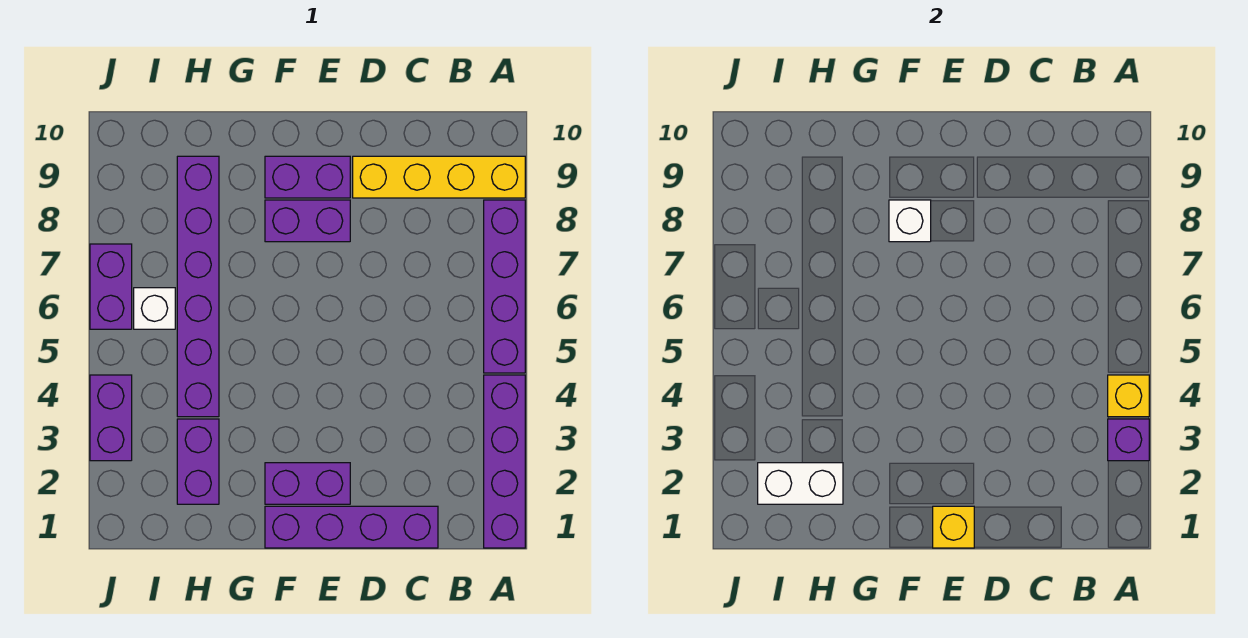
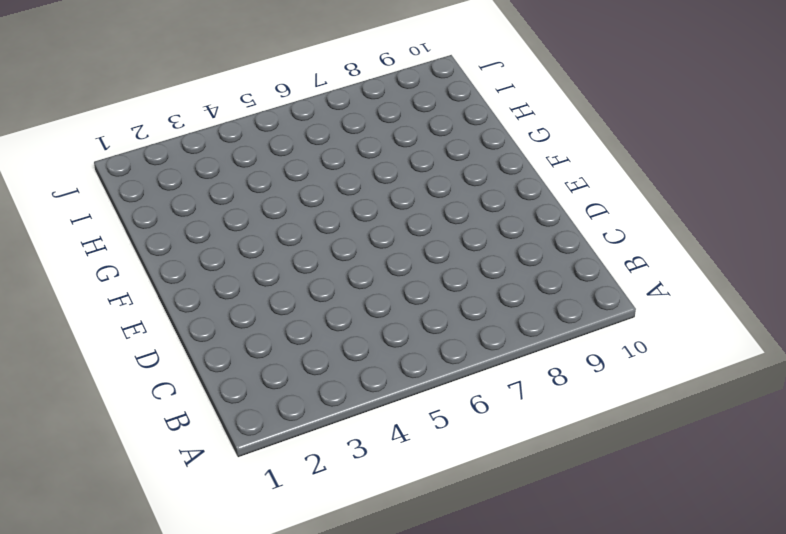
none -> purple brick A1:A4 level 1
none -> purple brick A5:A8 level 1
none -> yellow brick A9:D9 level 1

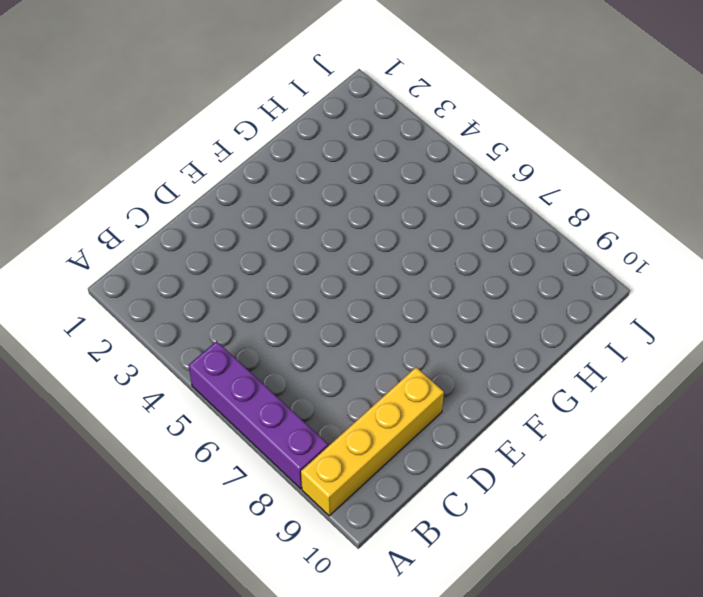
none -> purple brick A1:A4 level 1
none -> purple brick C1:F1 level 1
none -> purple brick E2:F2 level 1

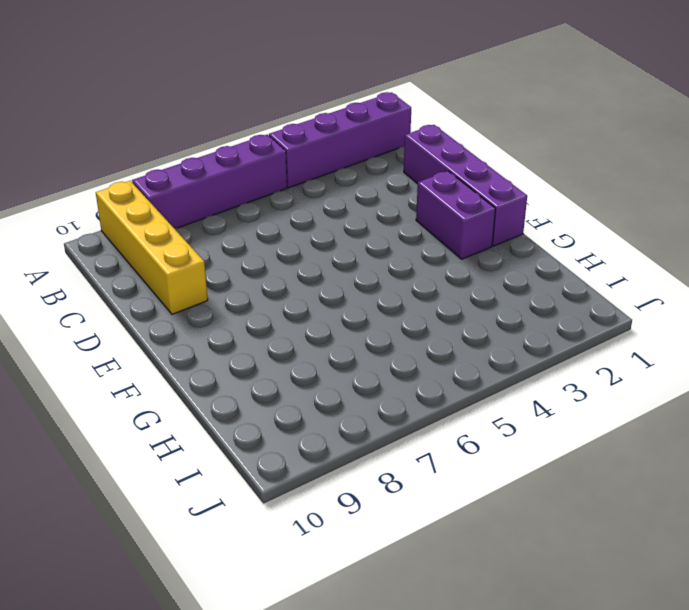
none -> purple brick E8:F8 level 1
none -> purple brick E9:F9 level 1
none -> purple brick H2:H3 level 1

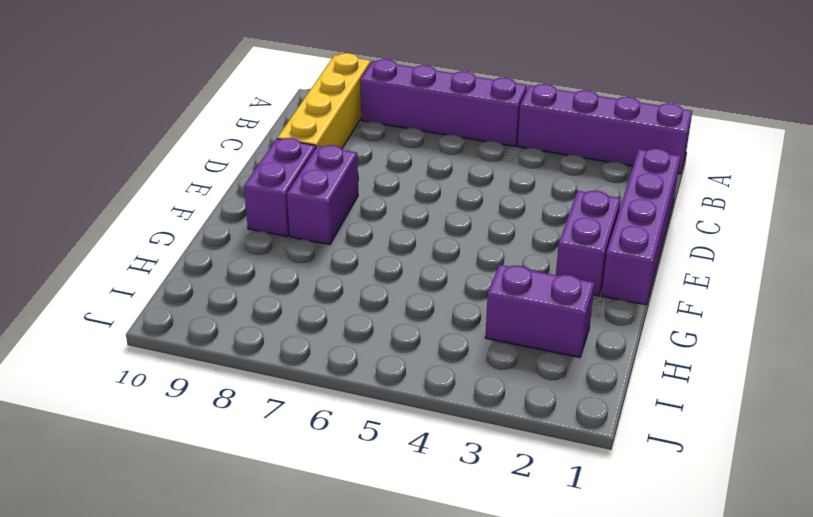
none -> purple brick H4:H9 level 1
none -> white brick I6 level 1
none -> purple brick J3:J4 level 1

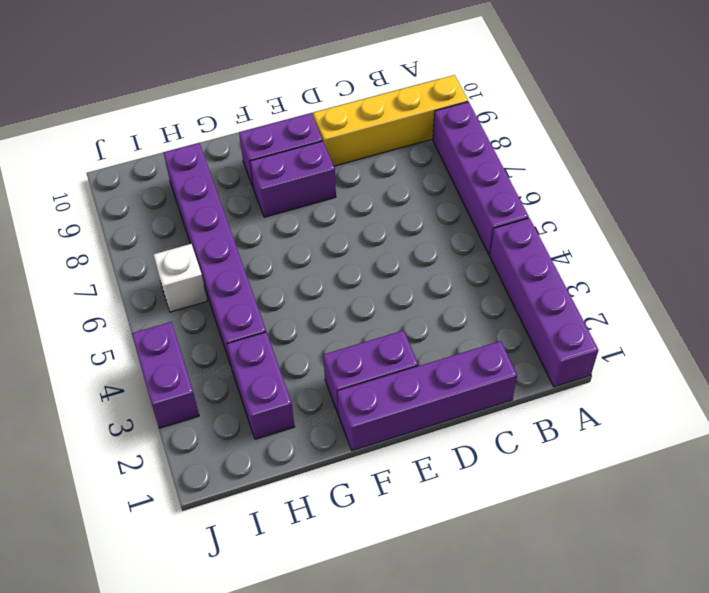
none -> purple brick J6:J7 level 1
none -> purple brick A3 level 2
none -> yellow brick A4 level 2

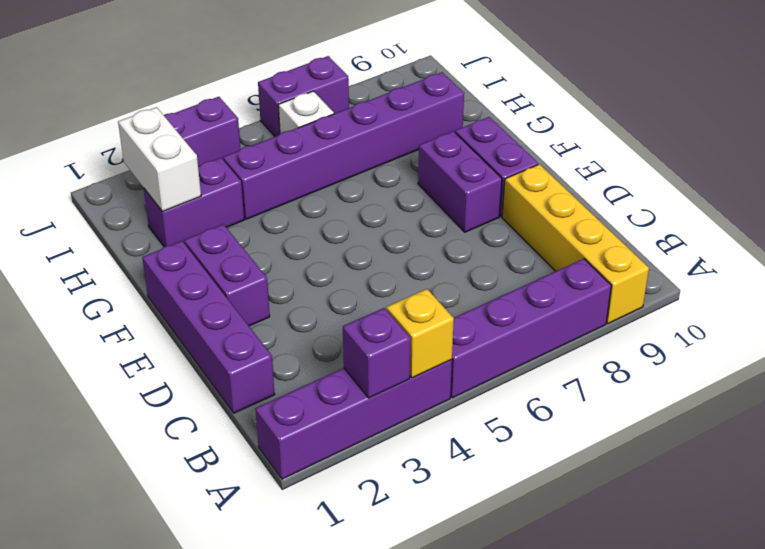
none -> yellow brick E1 level 2
none -> white brick F8 level 2

